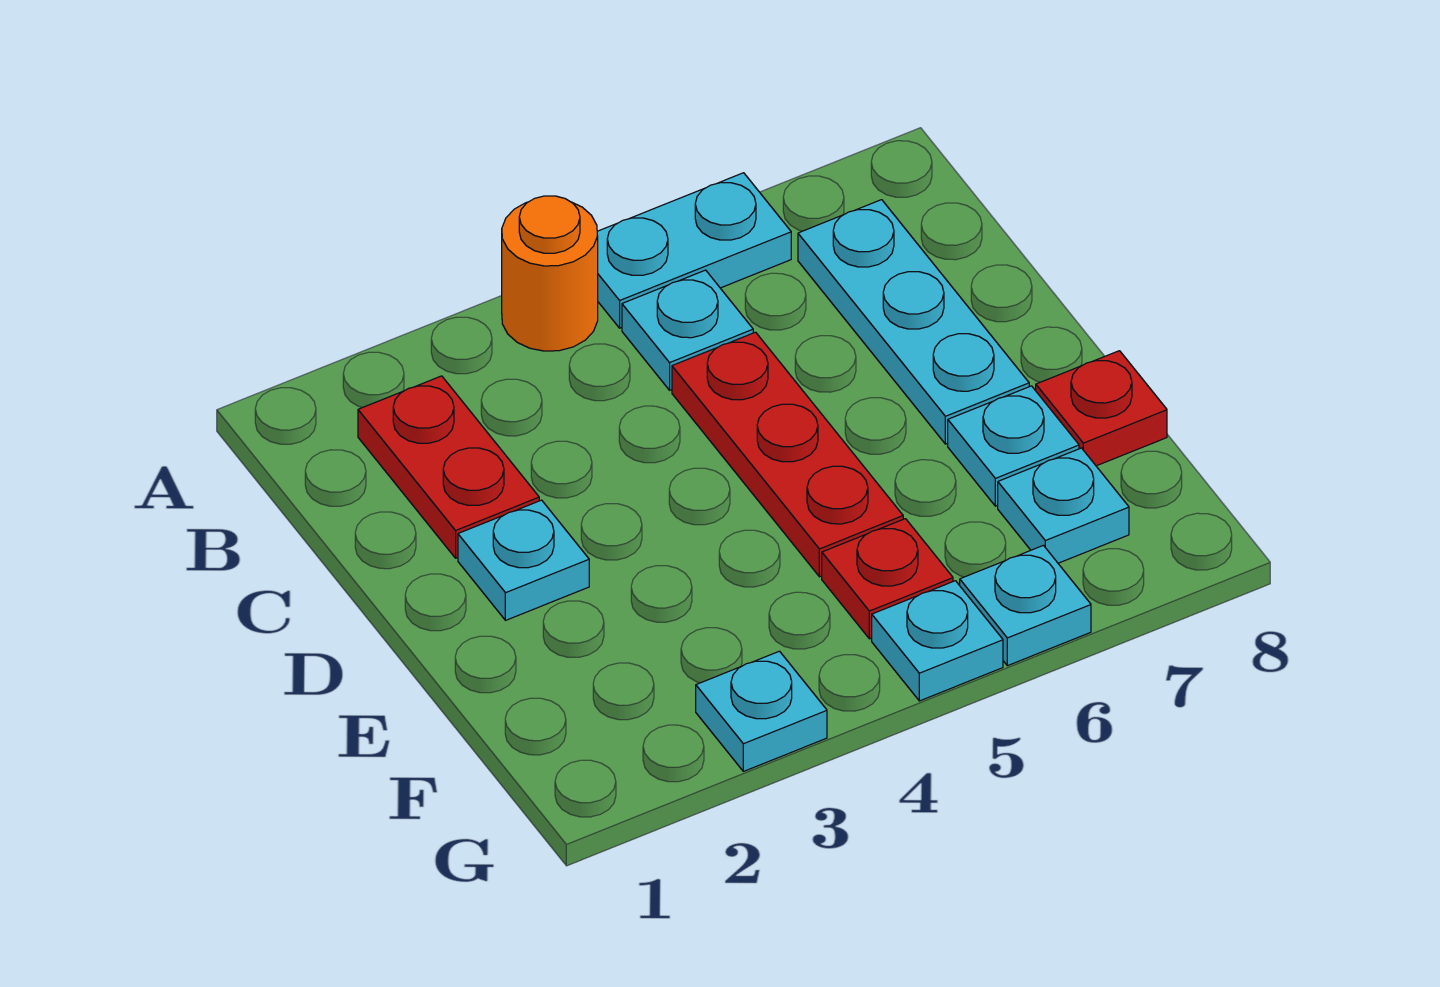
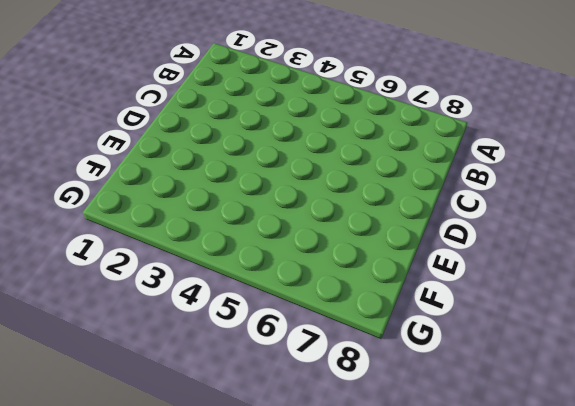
none -> orange round brick A4 level 1
none -> cyan plate A5:A6 level 1
none -> red plate B2:C2 level 1

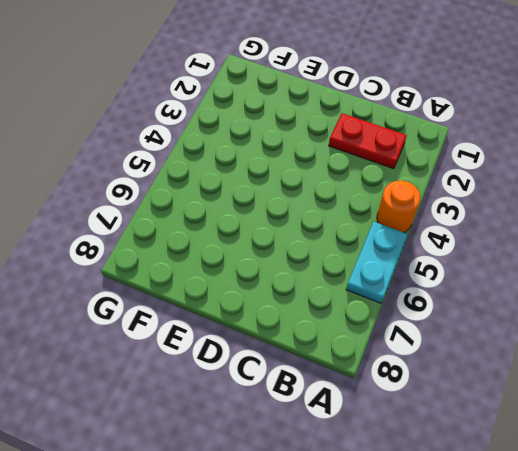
none -> cyan plate B5 level 1
none -> cyan plate B7:D7 level 1
none -> red plate C5:E5 level 1

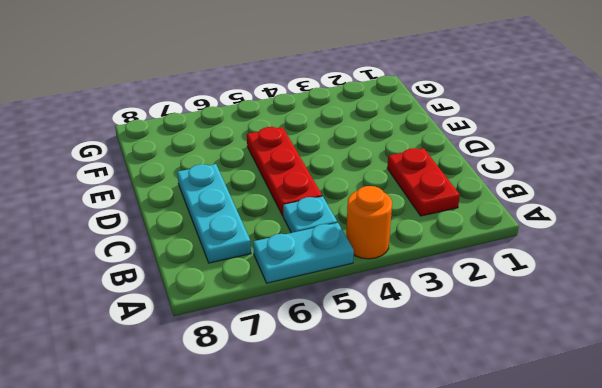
none -> cyan plate D2 level 1
none -> cyan plate E7 level 1
none -> red plate E8 level 1

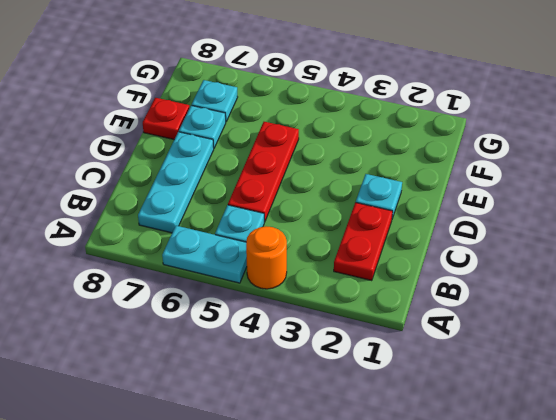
none -> red plate F5 level 1
none -> cyan plate G3 level 1
none -> cyan plate G5 level 1

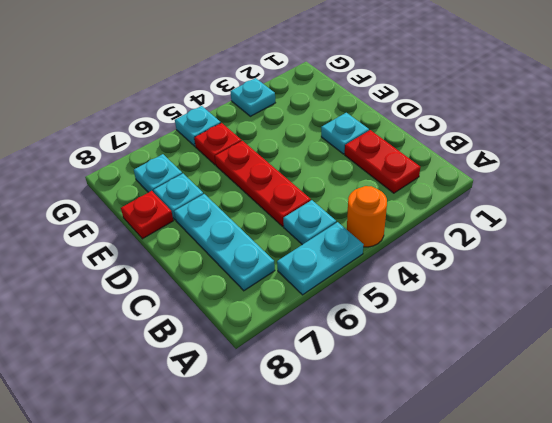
none -> cyan plate G6 level 1

